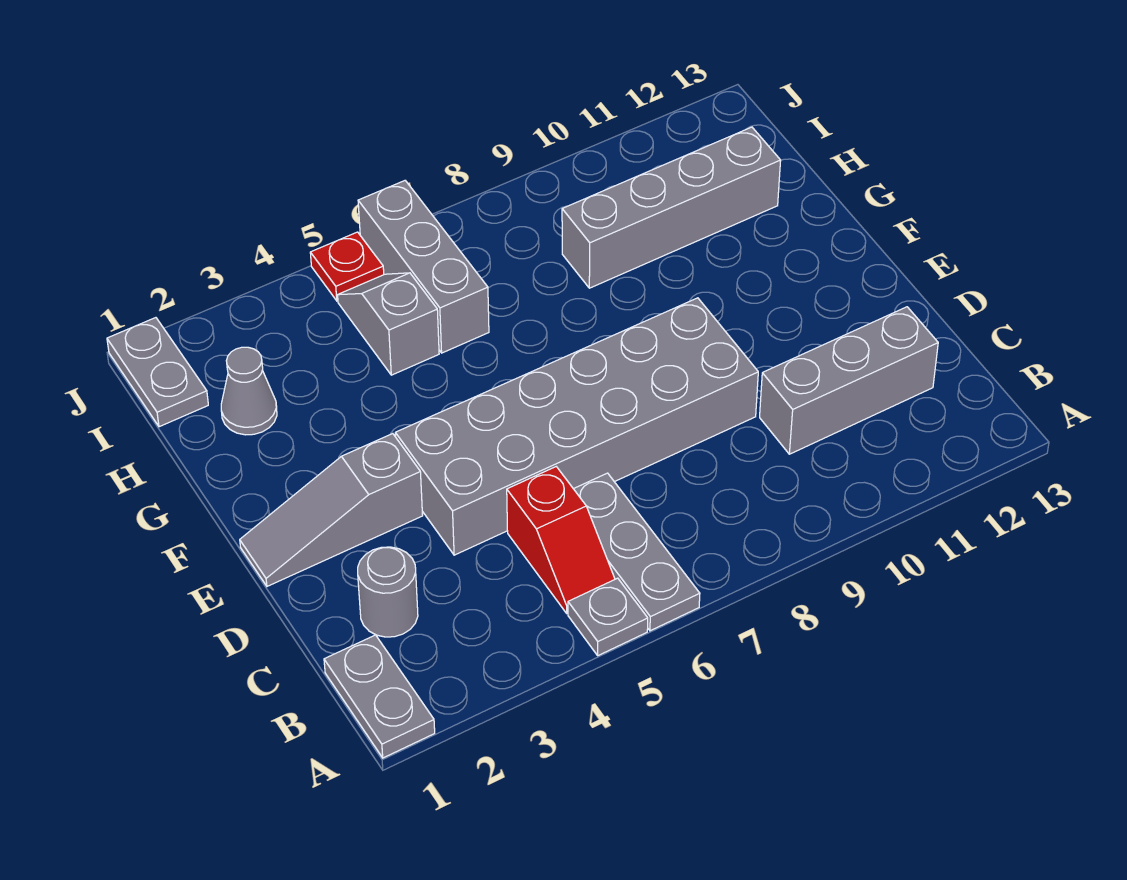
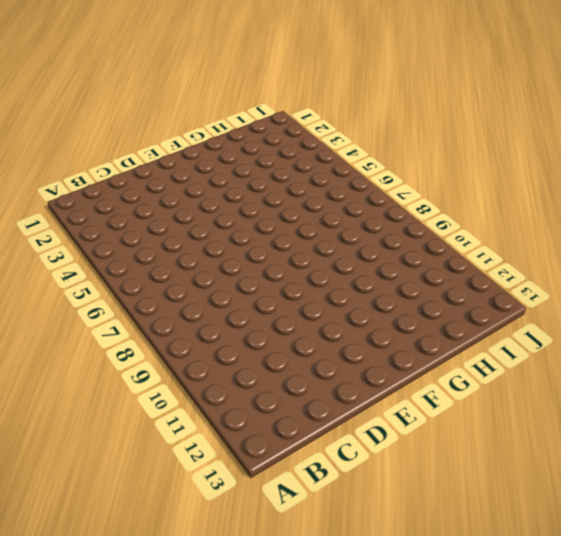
none -> grey plate A1:B1 level 1
none -> grey plate A5 level 1
none -> grey plate A6:C6 level 1

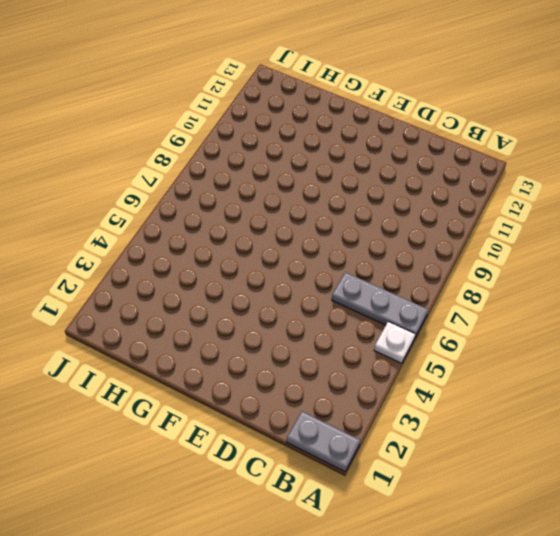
white plate A5 level 1 -> grey plate A5 level 1
none -> red slope B5:C5 level 1 top C
none -> grey round brick C2 level 1
none -> grey brick C10:C12 level 1

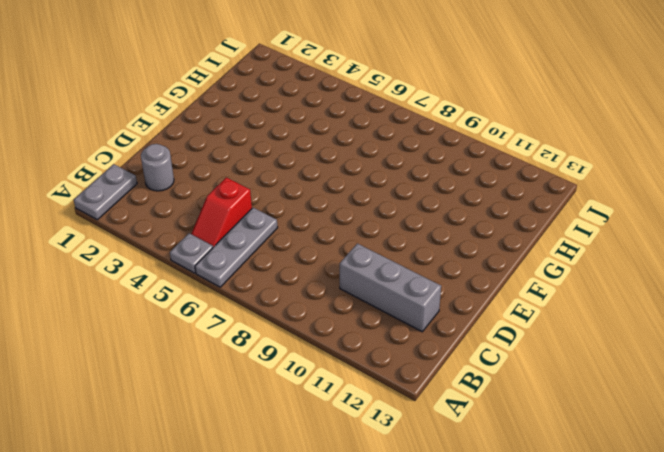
none -> grey brick D4:E9 level 1
none -> grey slope E1:E3 level 1 top 3
none -> grey cone H2 level 1

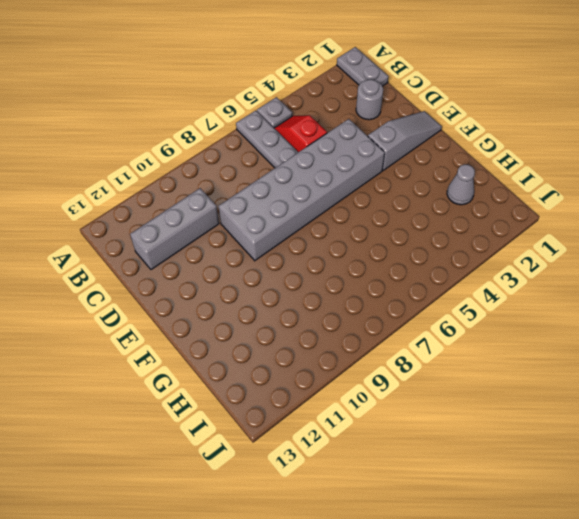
none -> grey slope H5:I5 level 1 top H
none -> grey brick H6:J6 level 1
none -> grey brick H9:H12 level 1

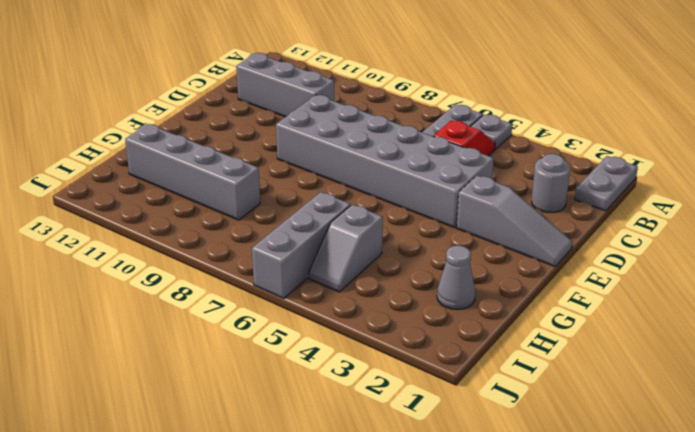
none -> grey plate I1:J1 level 1
none -> red plate J5 level 1

